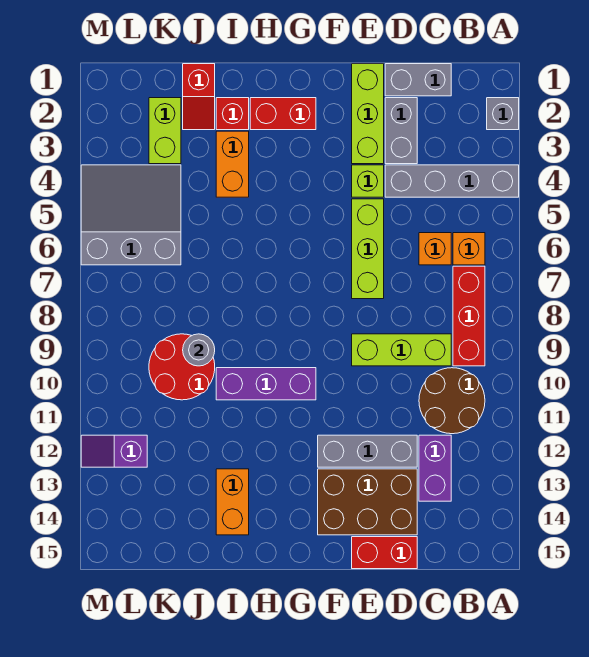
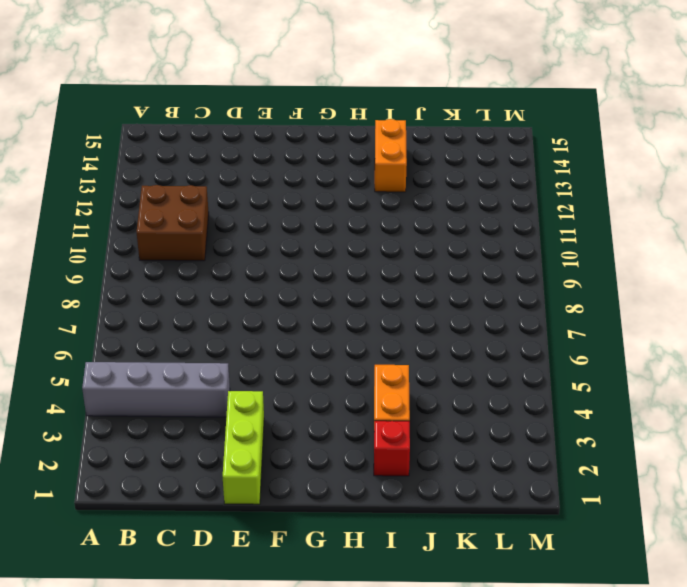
brown brick B10:C11 level 1 -> brown round brick B10:C11 level 1
none -> grey brick A2 level 1
none -> orange brick B6 level 1
none -> red brick B7:B9 level 1

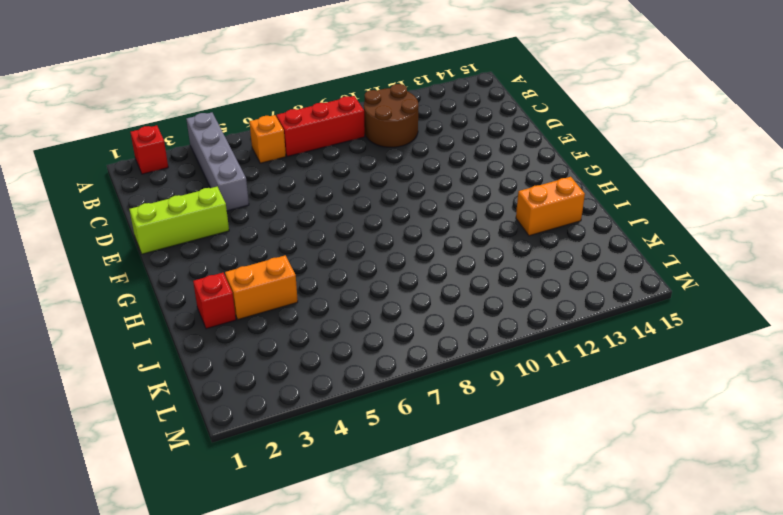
red brick A2 level 1 -> grey brick A2 level 1
none -> grey brick C1:D1 level 1
none -> orange brick C6 level 1
none -> lime brick C9:E9 level 1

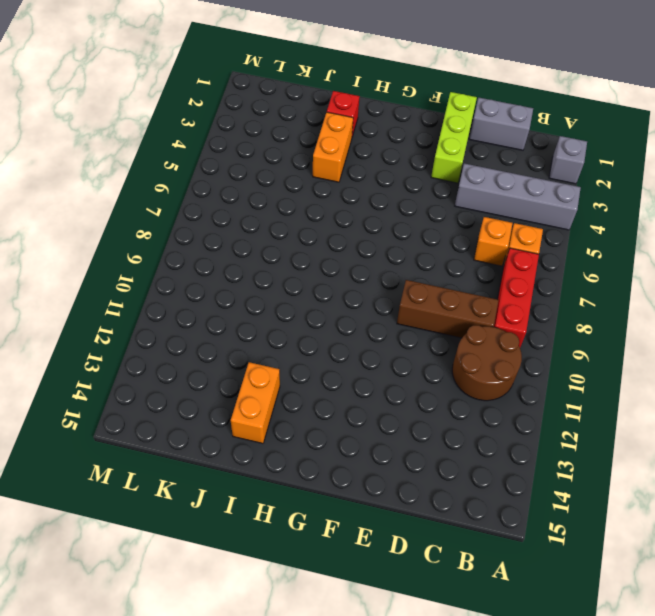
brown brick C9:E9 level 1 -> lime brick C9:E9 level 1
none -> purple brick C12:C13 level 1
none -> grey brick D2:D3 level 1
none -> grey brick D12:F12 level 1

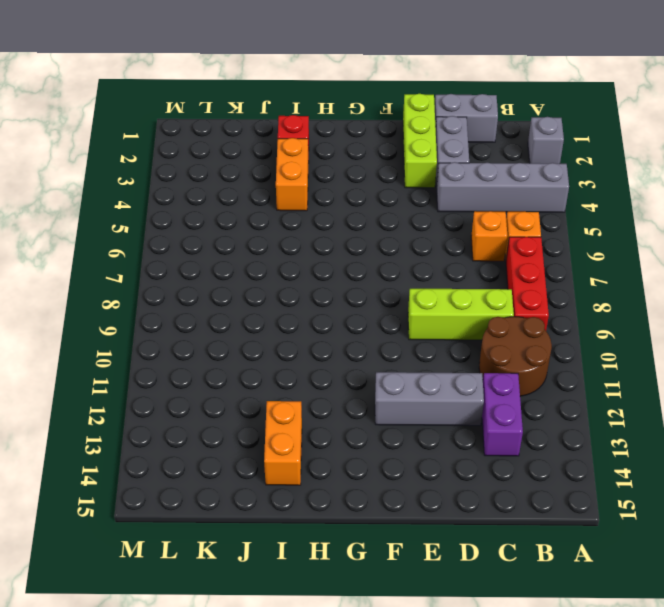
none -> brown brick D13:F14 level 1
none -> red brick D15:E15 level 1
none -> lime brick E4 level 1

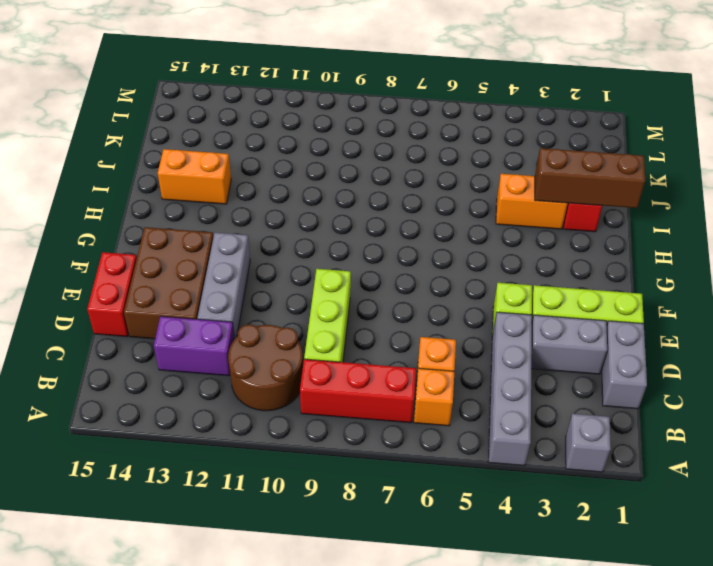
brown brick I1:I3 level 2 -> none
none -> lime brick E5:E7 level 1
none -> red brick G2:H2 level 1
none -> purple brick G10:I10 level 1

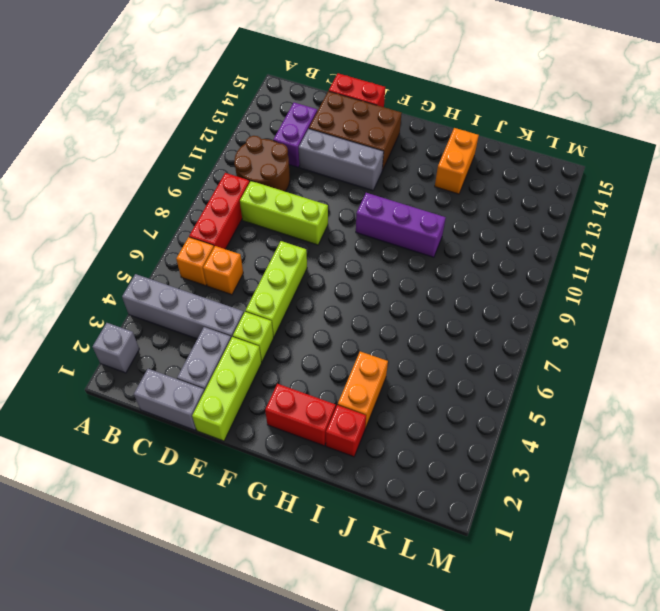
none -> red slope J1:J2 level 1 top 1
none -> red round brick J9:K10 level 1
none -> lime brick K2:K3 level 1

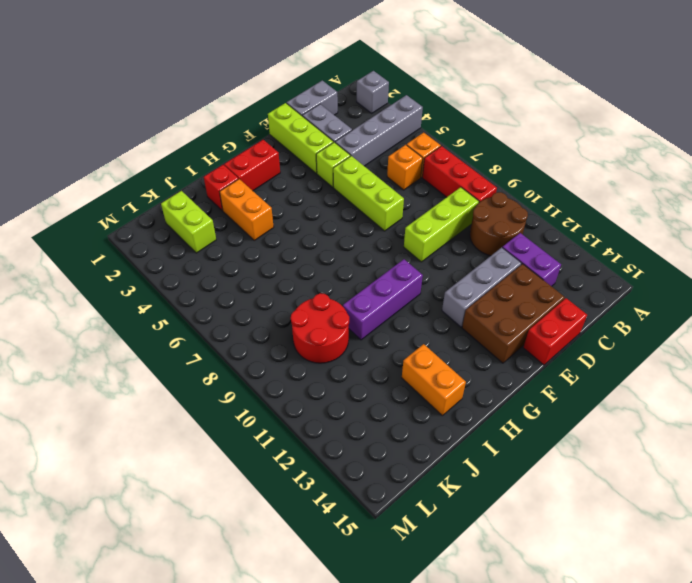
none -> red slope J1:J2 level 1 top 1
none -> grey slope K4:M6 level 1 top 6
none -> purple slope L12:M12 level 1 top L

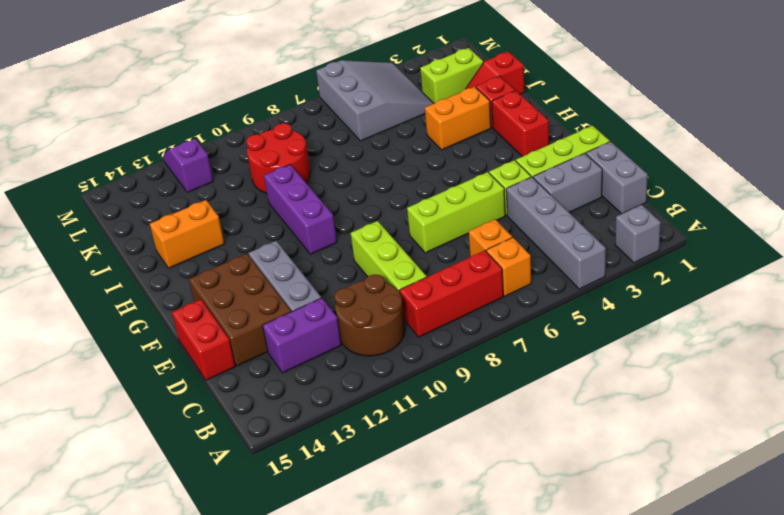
none -> grey round brick J9 level 2

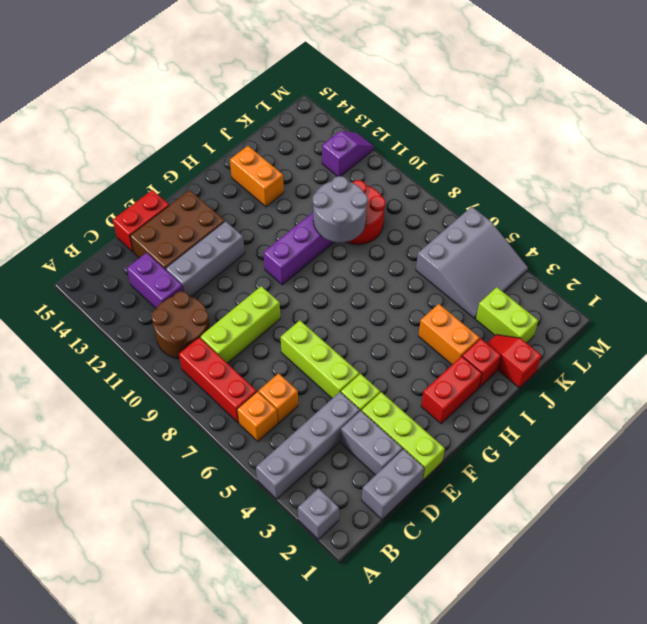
grey round brick I9:J10 level 2 -> grey round brick J9 level 2

